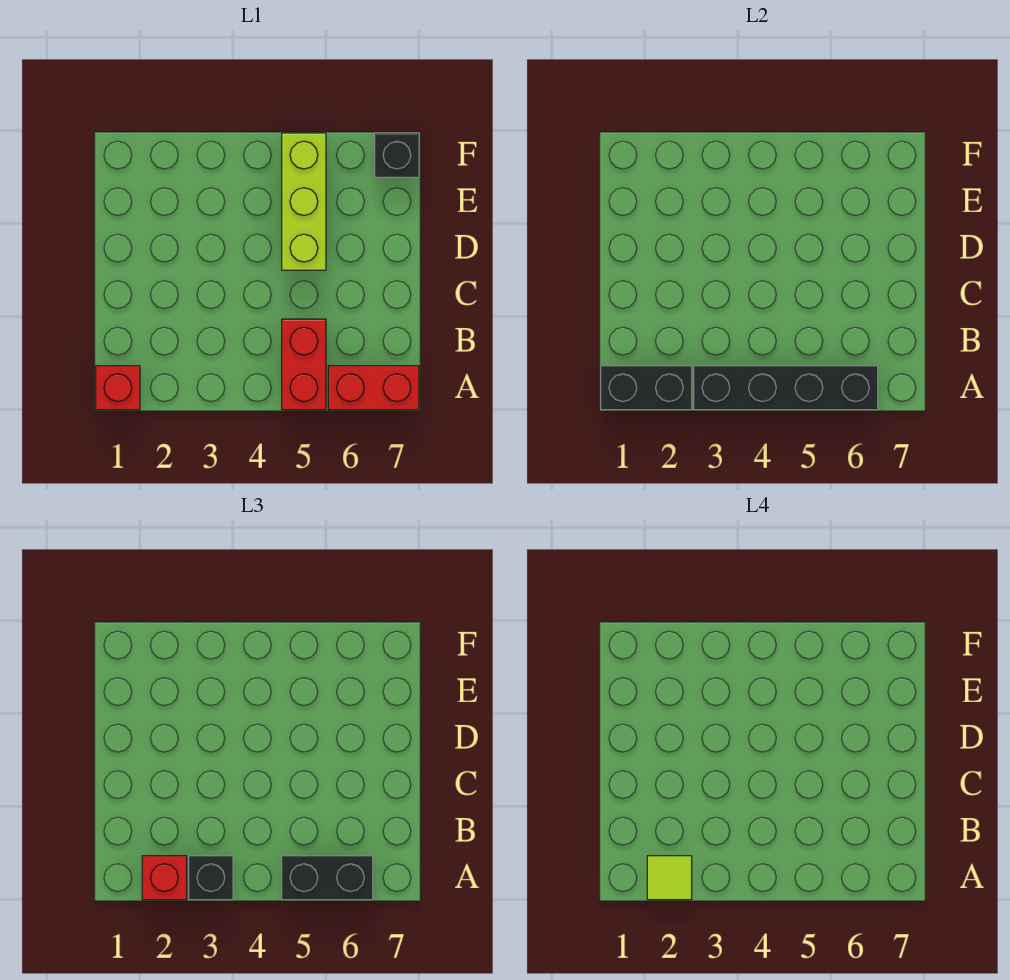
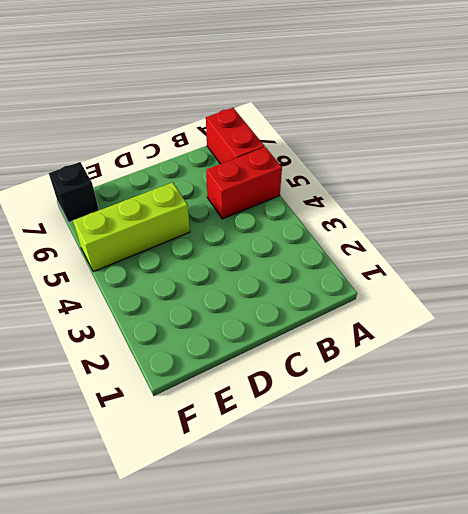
none -> red brick A1 level 1
none -> black brick A1:A2 level 2

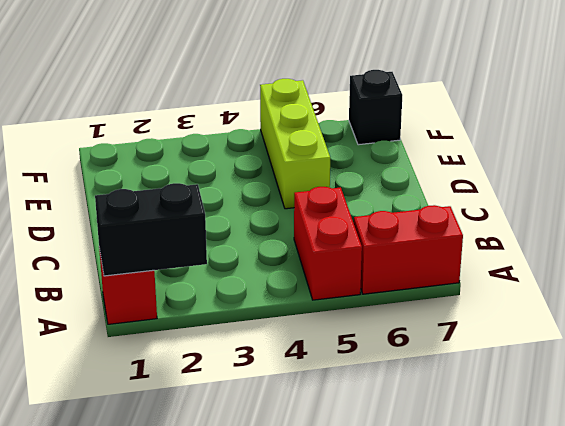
none -> black brick A3:A6 level 2
none -> red brick A2 level 3

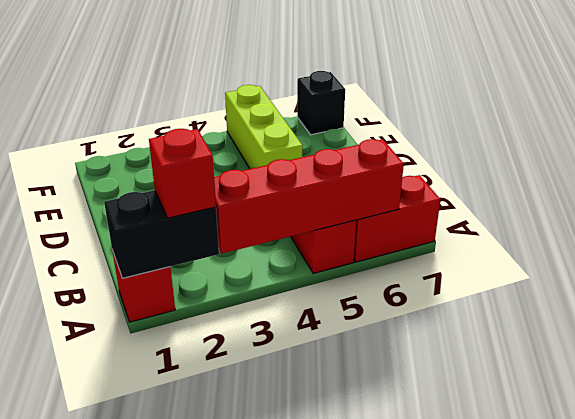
red brick A3:A6 level 2 -> black brick A3:A6 level 2
none -> black brick A3 level 3
none -> black brick A5:A6 level 3

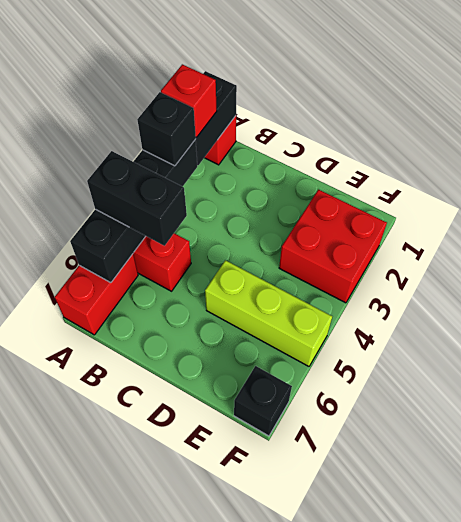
black brick A5:B5 level 3 -> black brick A5:A6 level 3
red brick E2:F3 level 1 -> none
none -> lime tile A2 level 4

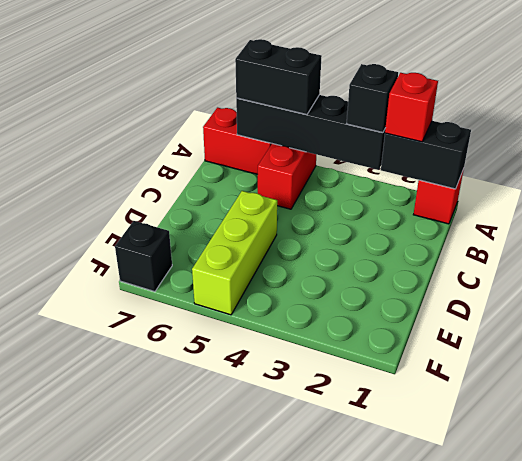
none -> lime tile A2 level 4

